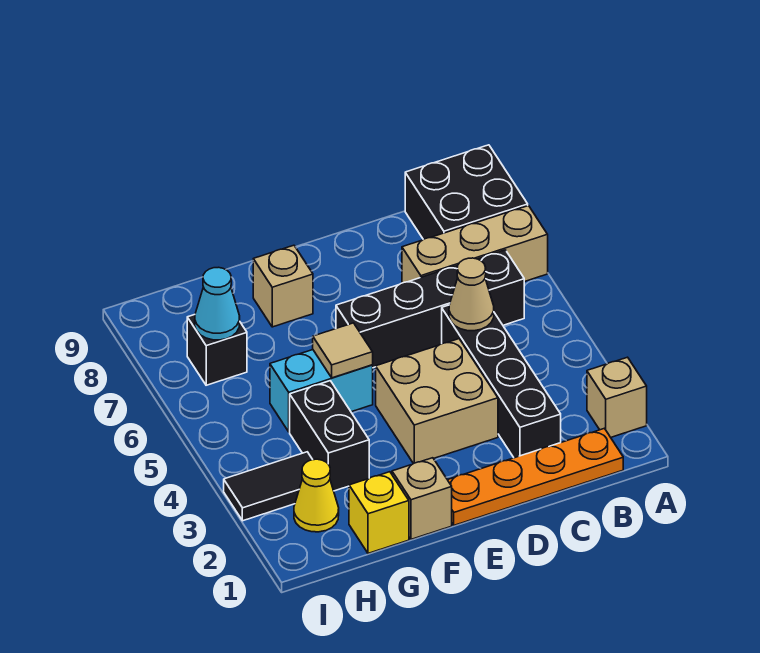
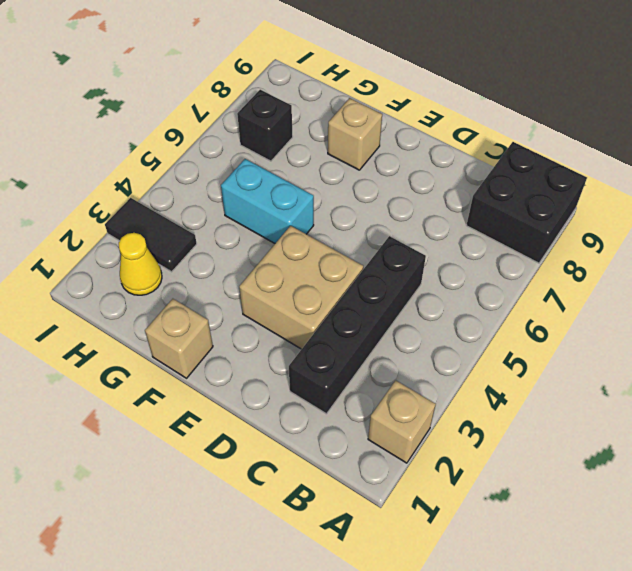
none -> tan brick A7:C7 level 1
none -> orange plate B1:E1 level 1
none -> black brick B6:E6 level 1

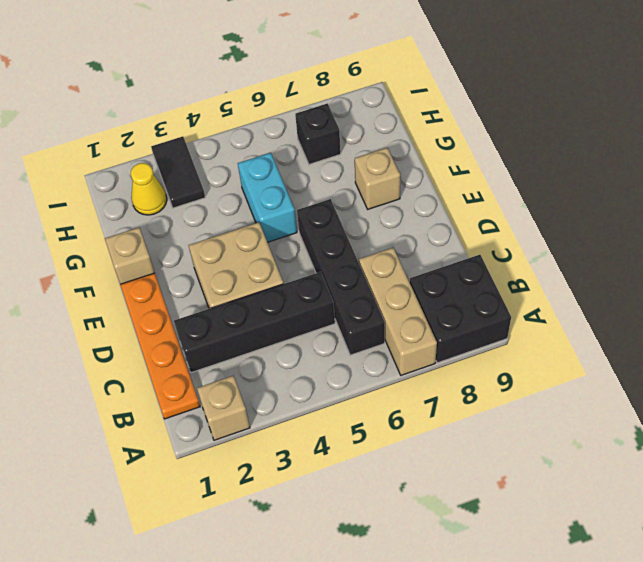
none -> yellow brick G1 level 1
none -> black brick G3:G4 level 1
none -> tan cone C5 level 2

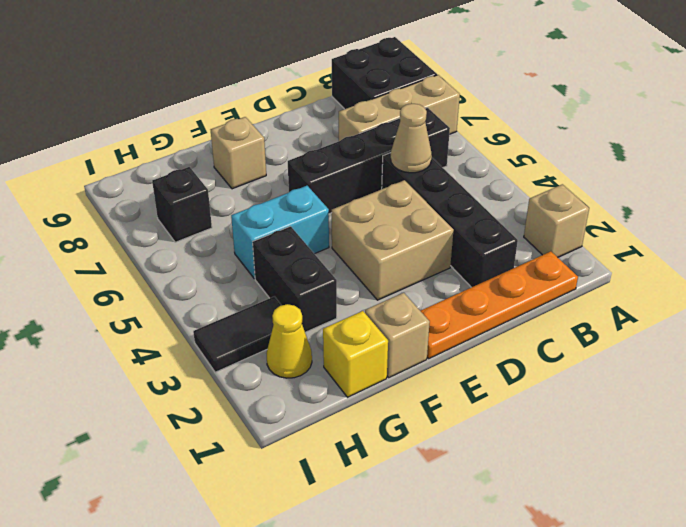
none -> tan tile F5 level 2
none -> cyan cone H7 level 2

